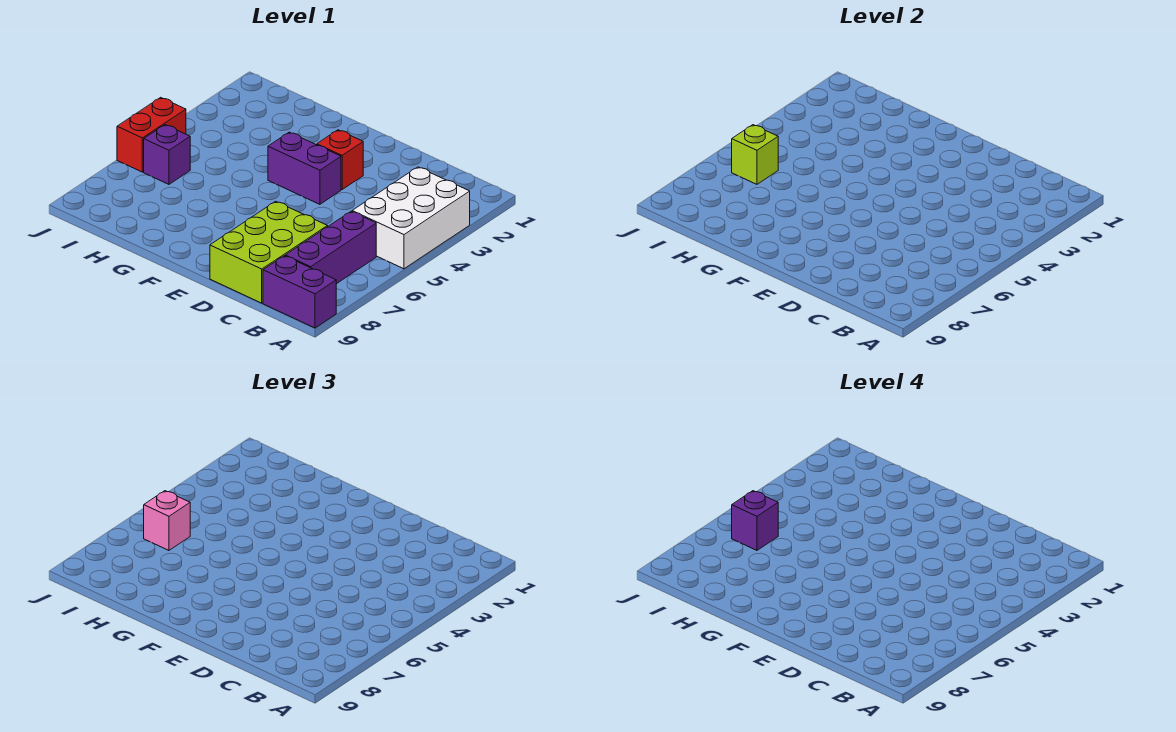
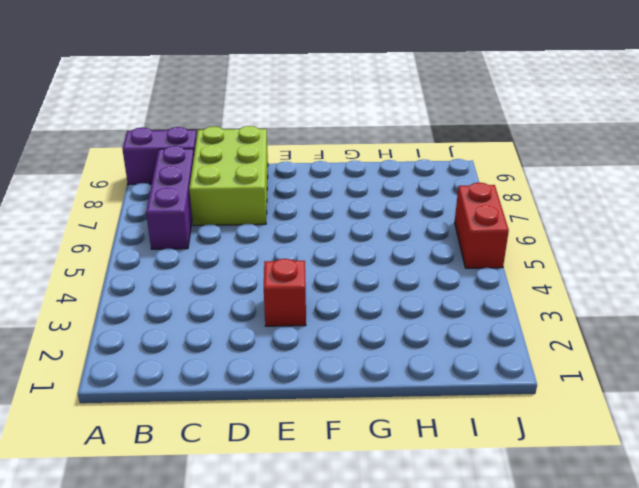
none -> white brick A3:B5 level 1
none -> purple brick E4:F4 level 1

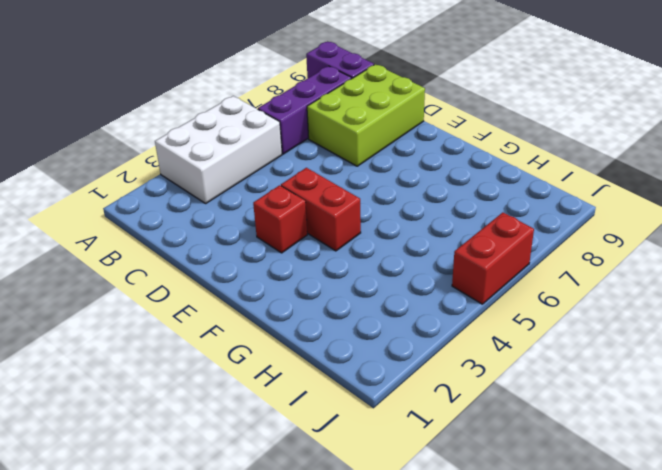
red brick E4:F4 level 1 -> purple brick E4:F4 level 1
none -> purple brick I6 level 1
none -> lime brick I6 level 2

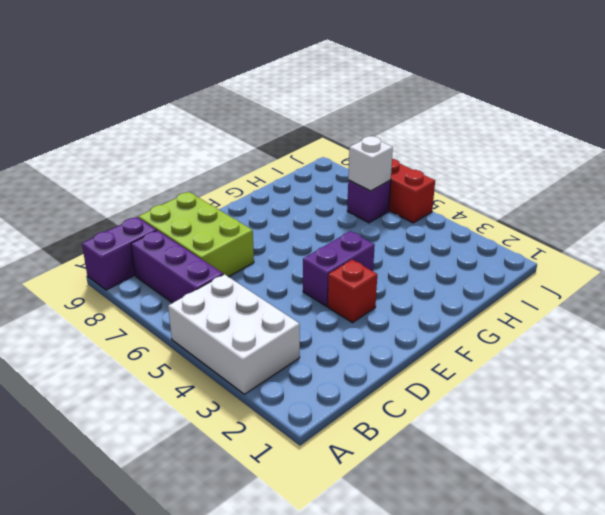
white brick I6 level 2 -> lime brick I6 level 2
none -> pink brick I6 level 3
none -> purple brick I6 level 4

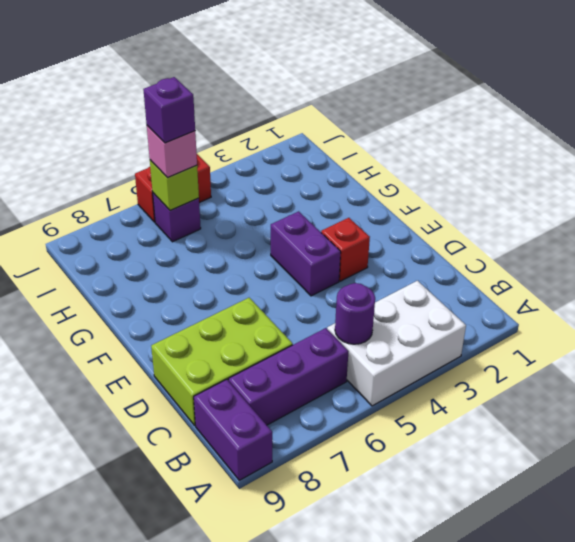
purple round brick B5 level 2 -> none

